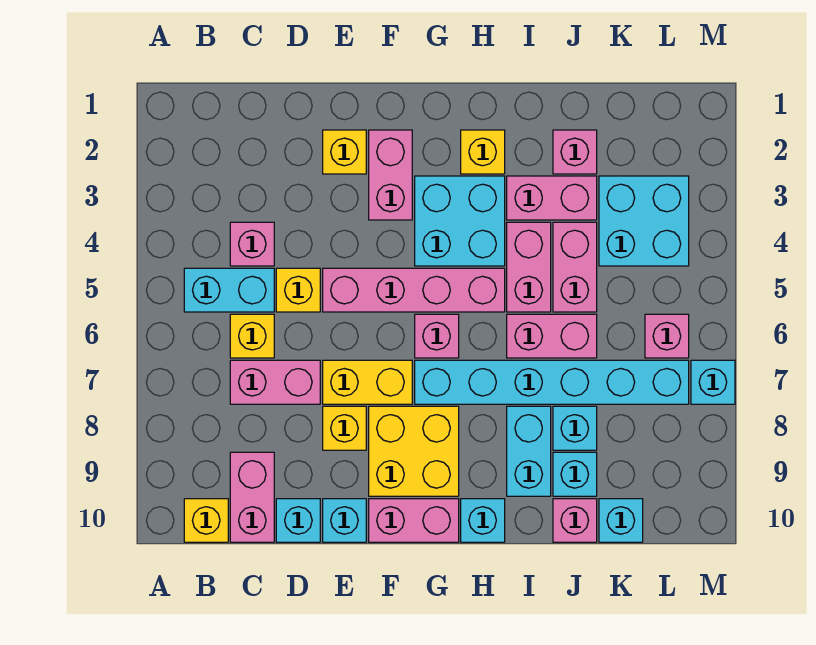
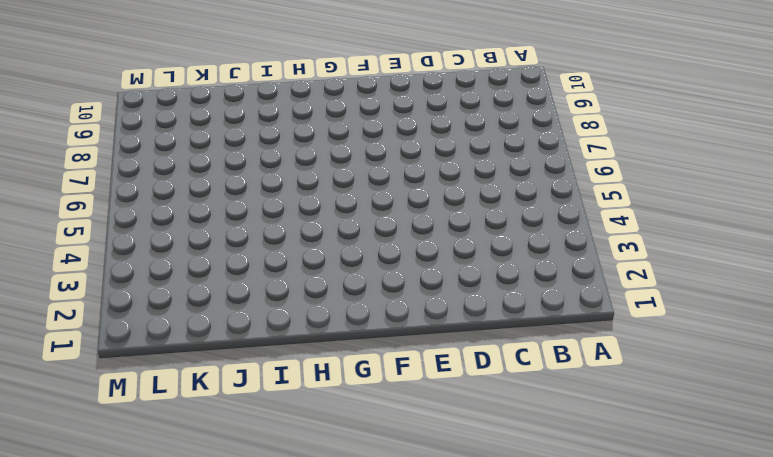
none -> cyan brick B5:C5 level 1
none -> yellow brick B10 level 1
none -> pink brick C4 level 1
none -> yellow brick C6 level 1

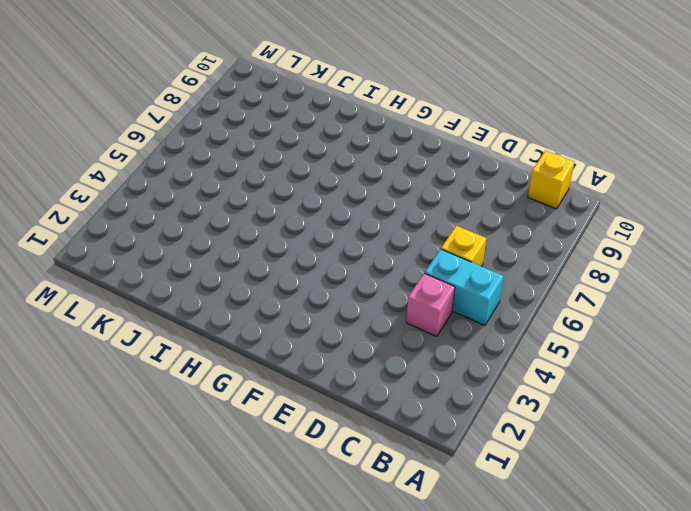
none -> pink brick C7:D7 level 1
none -> pink brick C9:C10 level 1
none -> yellow brick D5 level 1
none -> cyan brick D10 level 1

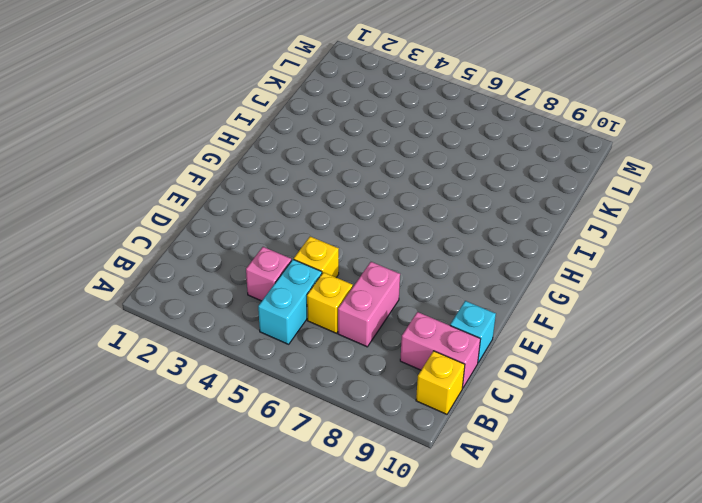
none -> yellow brick E2 level 1
none -> pink brick E5:H5 level 1
none -> yellow brick E7:F7 level 1
none -> yellow brick E8 level 1

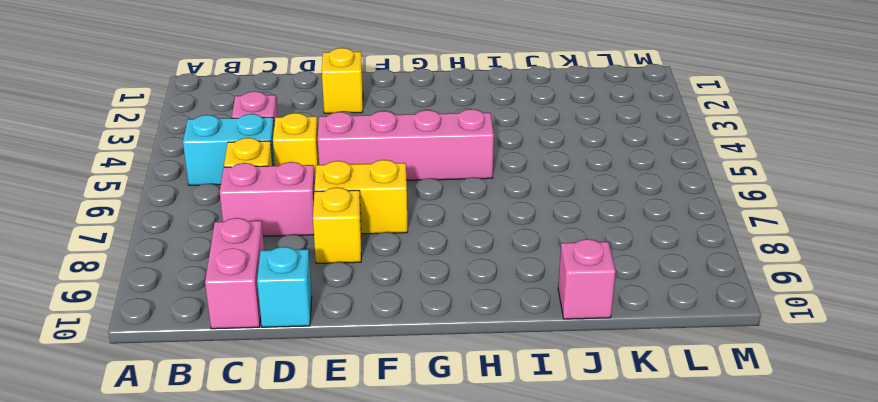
none -> yellow brick B10 level 1
none -> cyan brick E10 level 1
none -> pink brick F2:F3 level 1
none -> yellow brick F8:G9 level 1

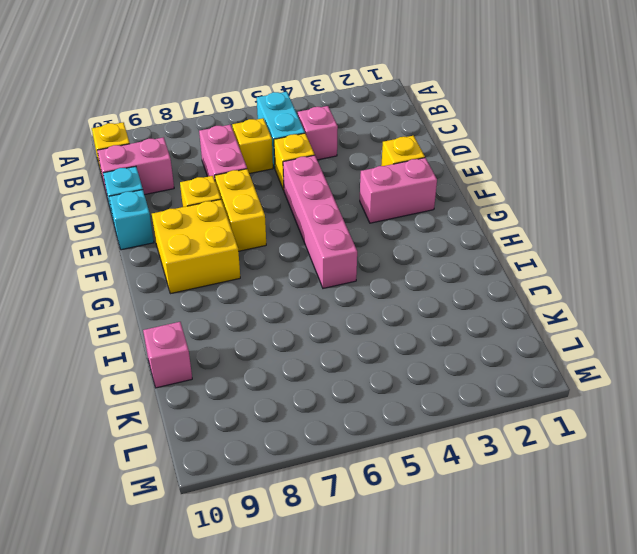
none -> pink brick F10:G10 level 1
none -> cyan brick G3:H4 level 1
none -> pink brick G6 level 1
none -> cyan brick G7:L7 level 1

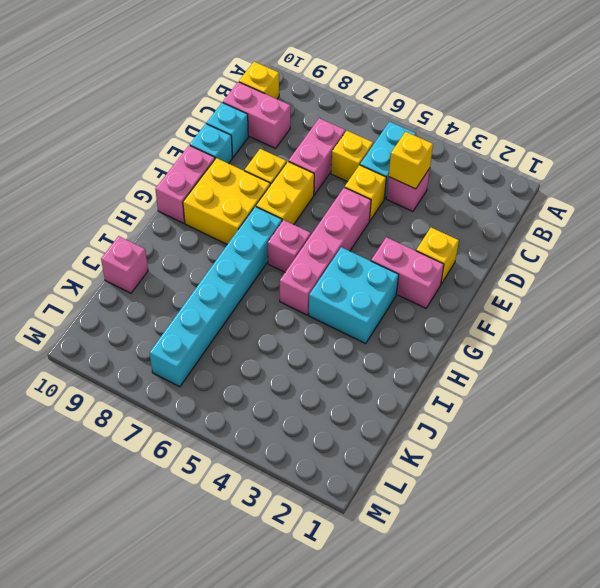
yellow brick C4 level 2 -> yellow brick H2 level 1
none -> cyan brick H10 level 1
none -> pink brick I3:J3 level 1
none -> pink brick I4:I5 level 1
none -> pink brick I6:J6 level 1

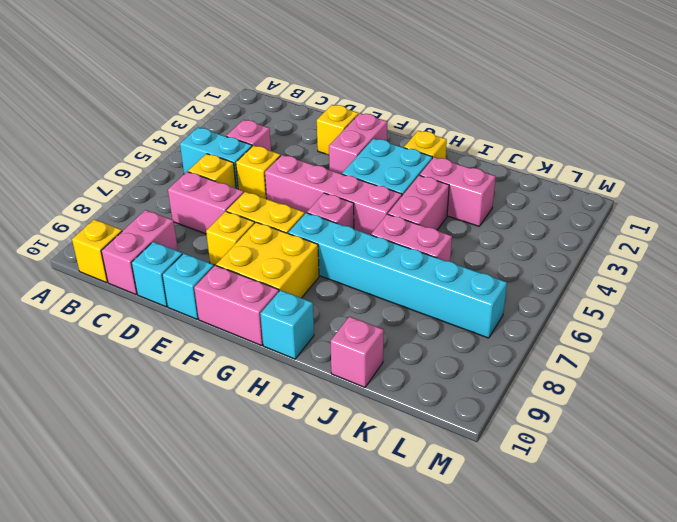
none -> cyan brick I8:I9 level 1
none -> pink brick J2 level 1
none -> pink brick J4:J5 level 1
none -> cyan brick J8 level 1

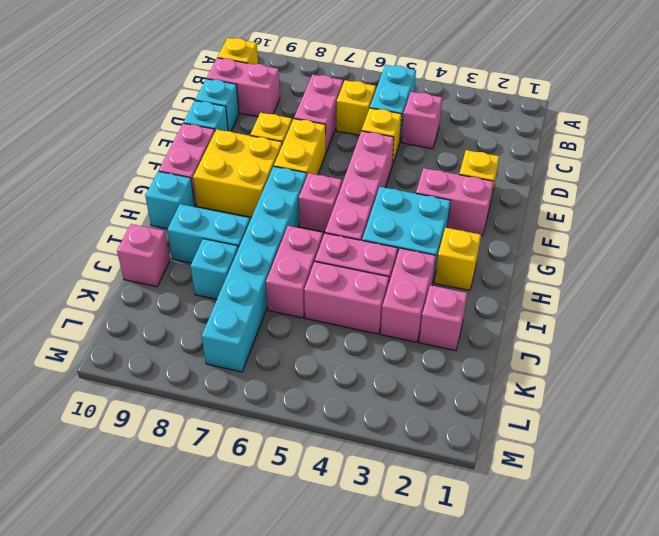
none -> cyan brick J9 level 1
none -> cyan brick K3:L4 level 1
none -> cyan brick K10 level 1
none -> pink brick L6 level 1

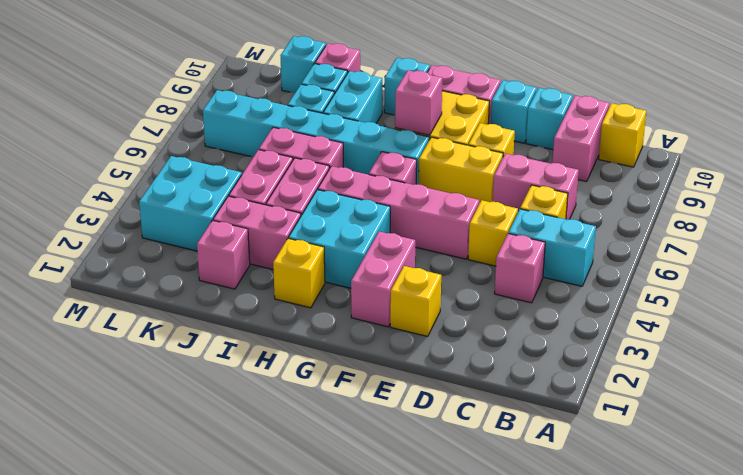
pink brick G8 level 2 -> pink brick L6 level 1
none -> cyan brick M7 level 1

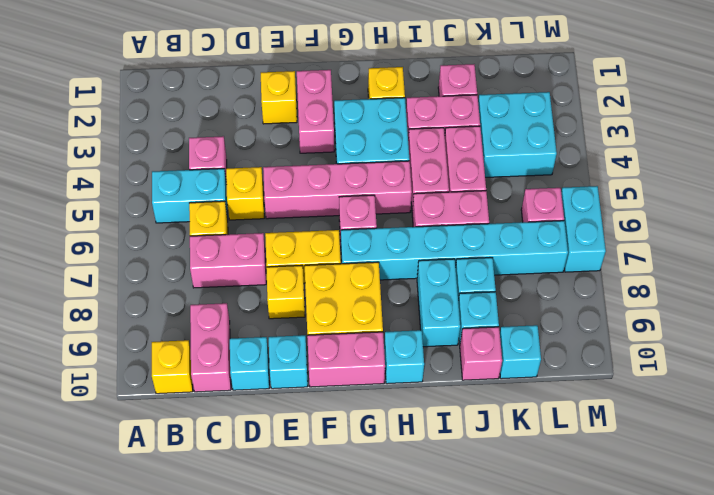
cyan brick M6:M7 level 1 -> cyan brick M7 level 1

